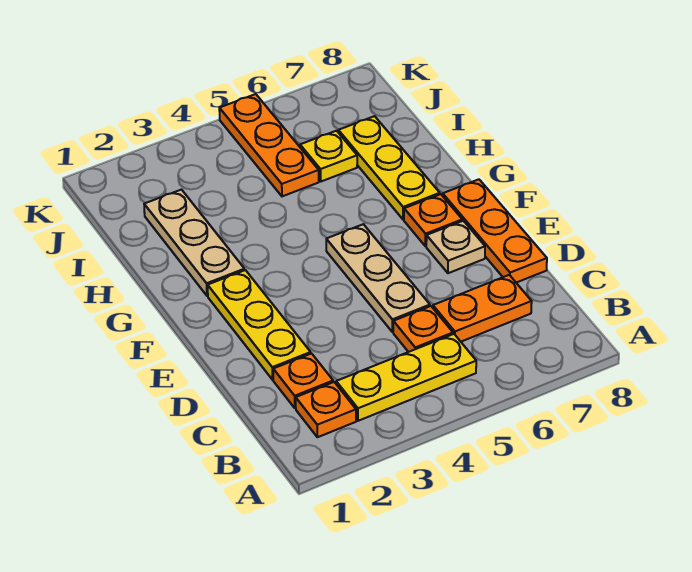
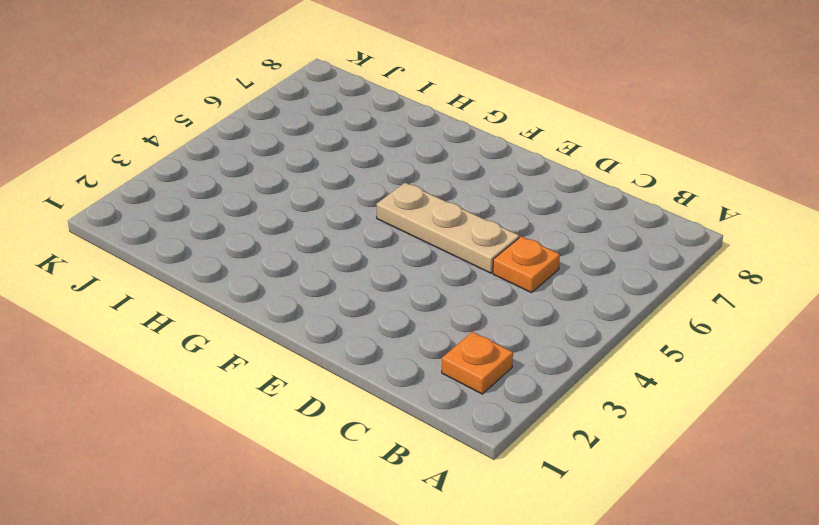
none -> yellow plate B3:B5 level 1
none -> orange plate C2 level 1
none -> orange plate C6:C7 level 1

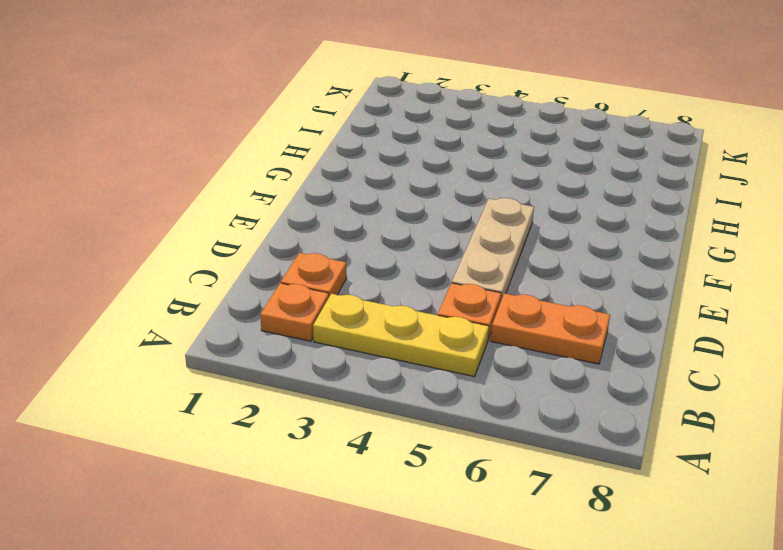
none -> yellow plate D2:F2 level 1
none -> orange plate D8:F8 level 1
none -> tan plate E7 level 1

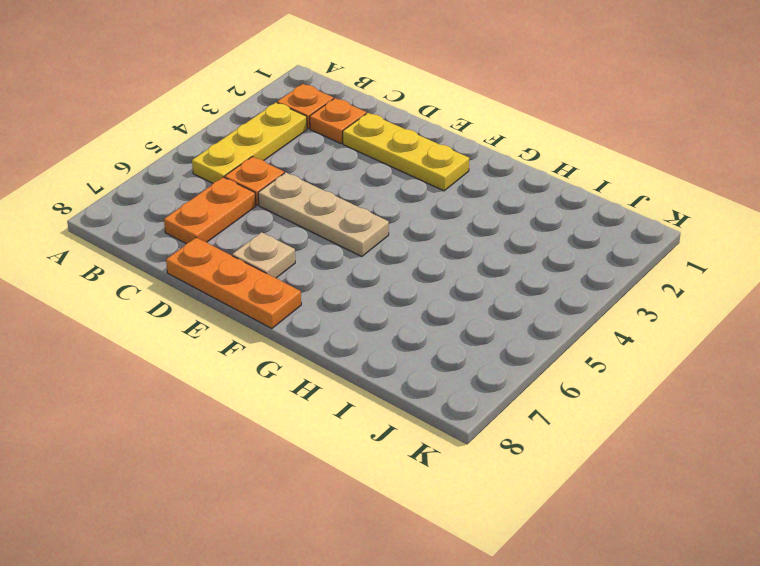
none -> orange plate F7 level 1
none -> tan plate G2:I2 level 1
none -> yellow plate G7:I7 level 1

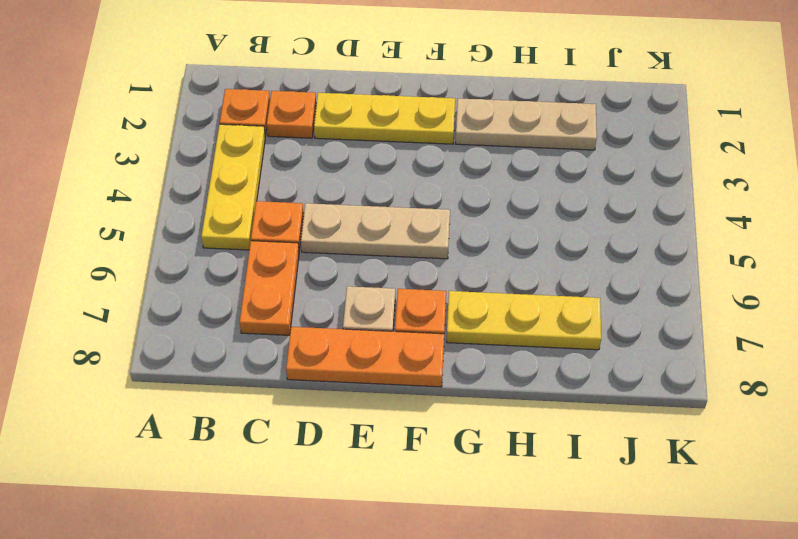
none -> orange plate I5:K5 level 1
none -> yellow plate I6 level 1

